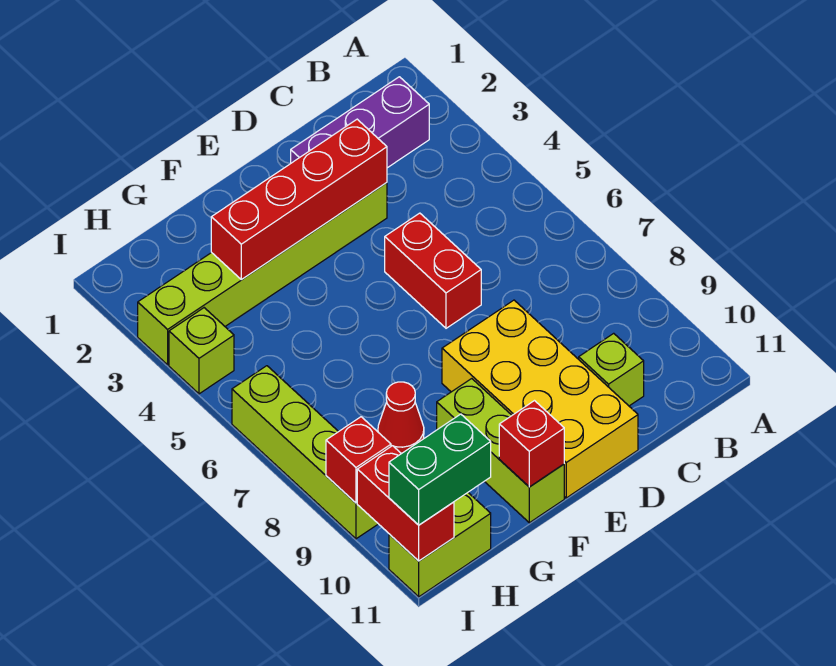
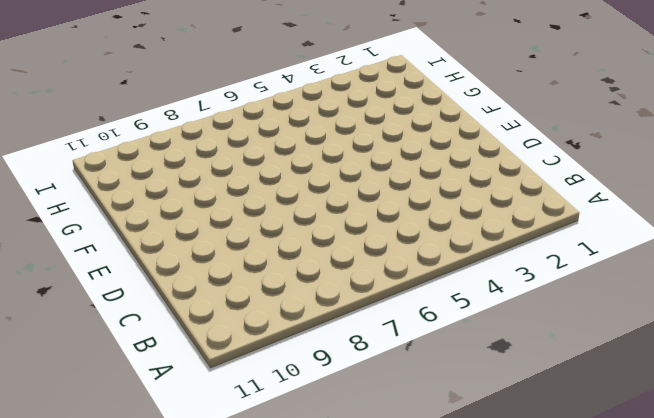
none -> purple brick B2:D2 level 1
none -> lime brick C10 level 1
none -> lime brick D3:I3 level 1

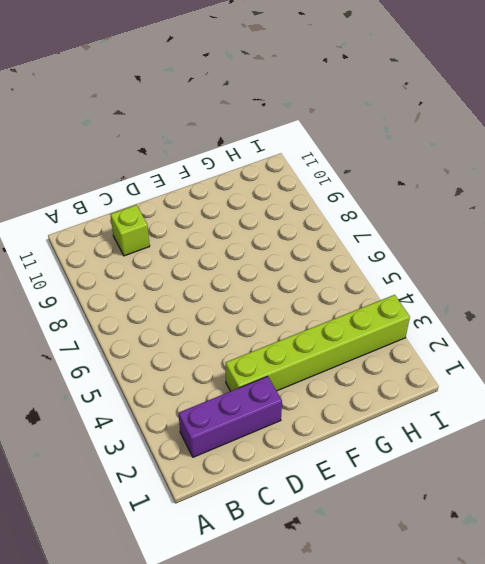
none -> red brick D5:D6 level 1
none -> yellow brick D8:E11 level 1
none -> lime brick F9:F11 level 1

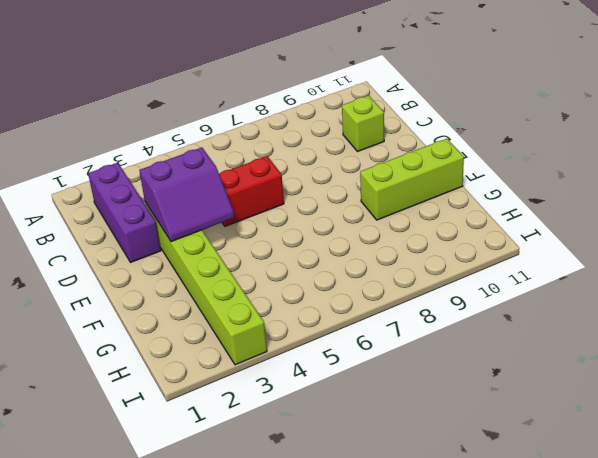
purple slope D3:E4 level 2 top D -> red brick D3:G3 level 2
none -> yellow brick D8:E11 level 1
none -> red cone G8 level 1
none -> lime brick H11:I11 level 1

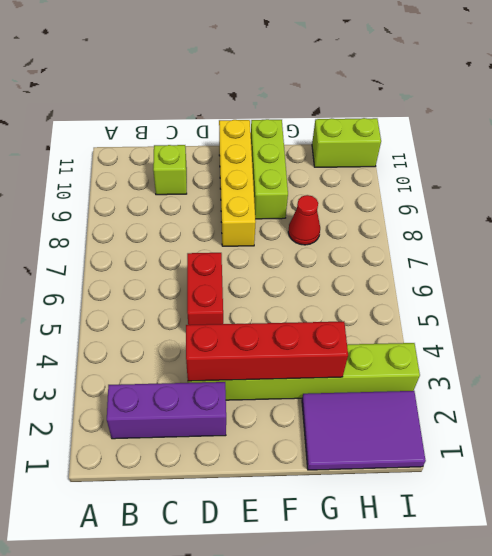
yellow brick E8:E11 level 1 -> yellow brick D8:E11 level 1
purple tile G1:I2 level 1 -> none
none -> lime brick I4 level 1
none -> lime brick I6:I9 level 1
none -> red brick F11 level 2

